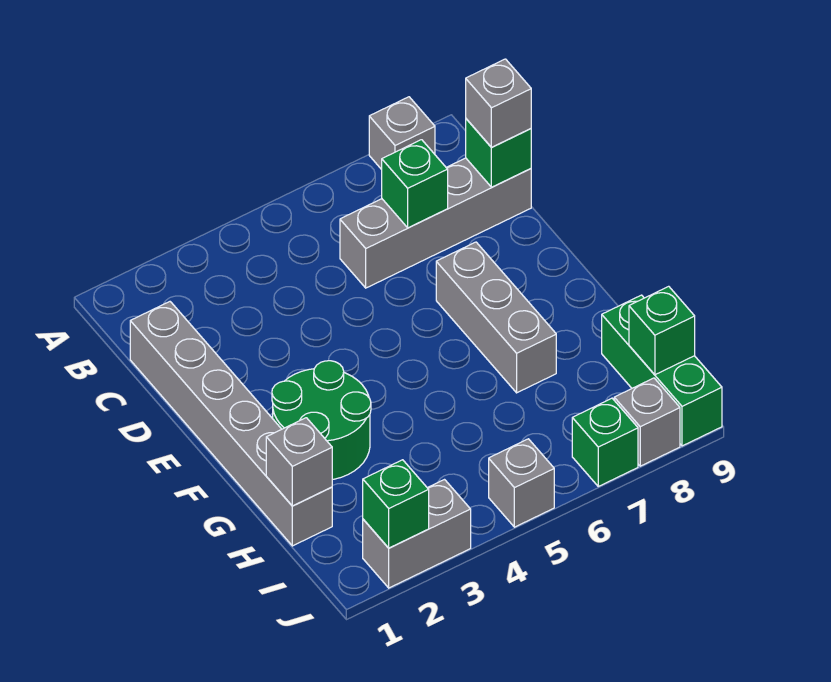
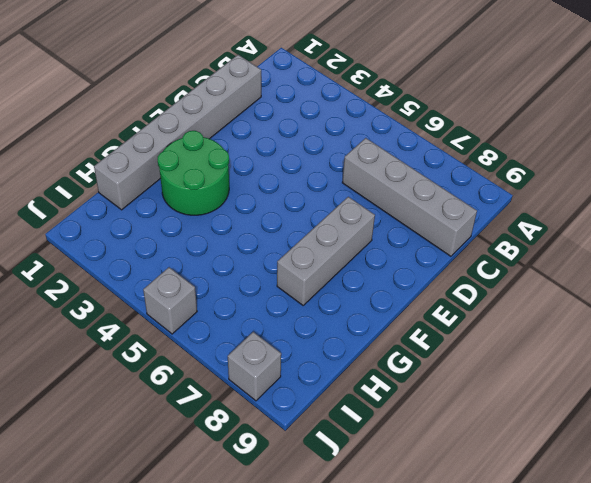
none -> grey brick A8 level 1
none -> green brick H9:J9 level 1
none -> grey brick J2:J3 level 1

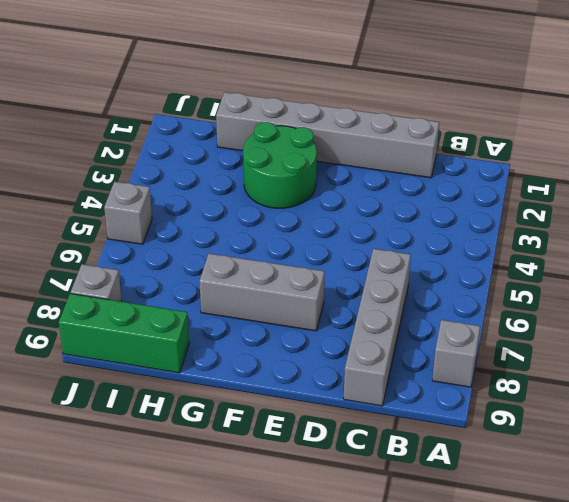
none -> grey brick J2:J3 level 1
none -> green brick J7 level 1
none -> green brick C7 level 2

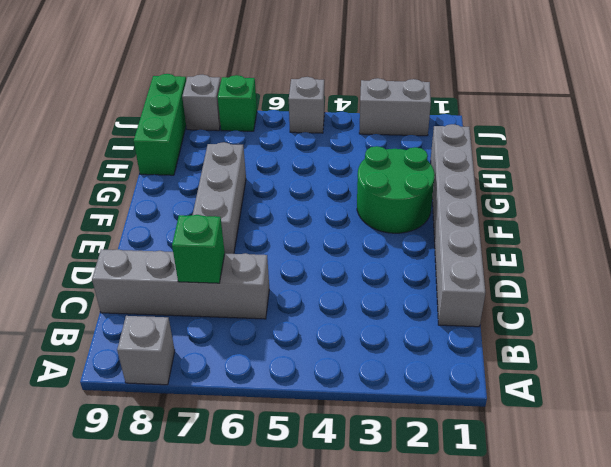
none -> green brick C9 level 2
none -> grey brick H1 level 2
none -> green brick I9 level 2

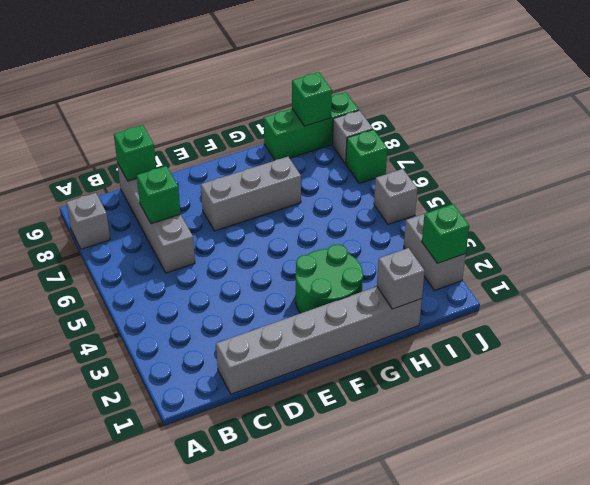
none -> grey brick C9 level 3

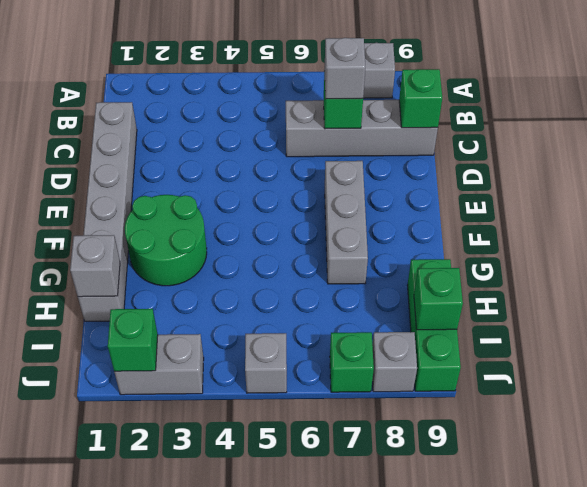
grey brick C7 level 3 -> grey brick C9 level 3

